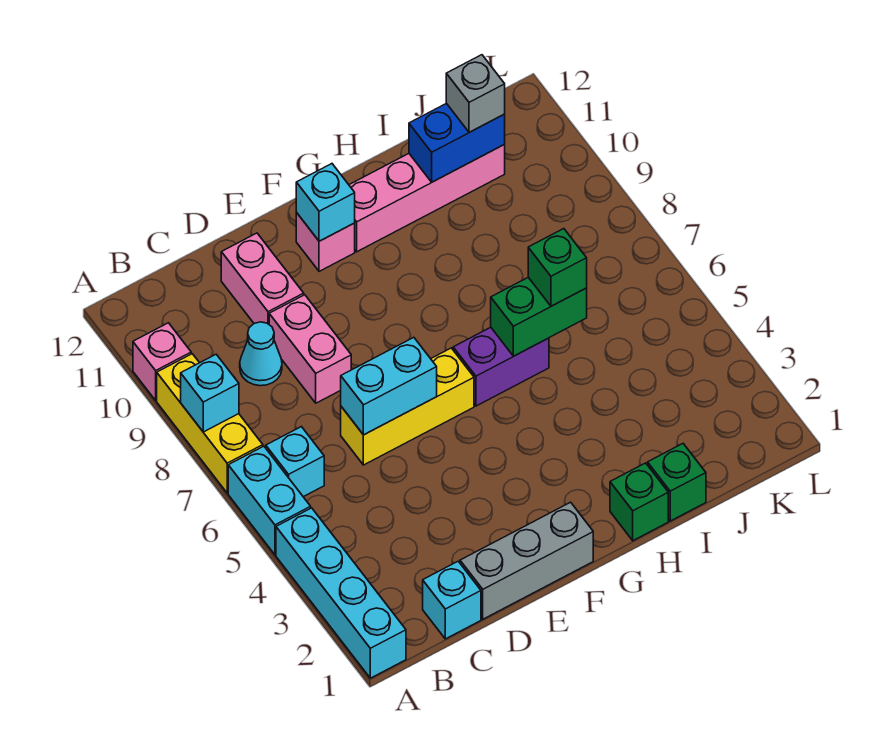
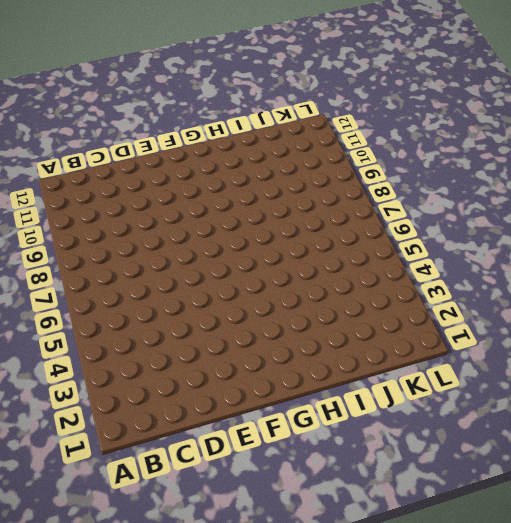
none -> cyan brick A1:A4 level 1
none -> cyan brick A5:A6 level 1
none -> yellow brick A7:A9 level 1

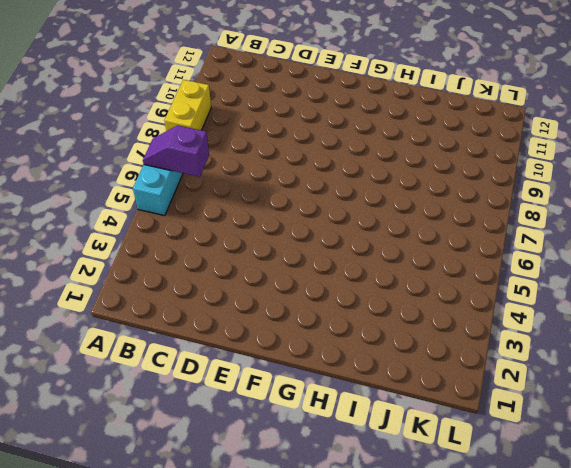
purple slope A6:B6 level 2 top B -> none
yellow brick A8:A9 level 1 -> yellow brick A7:A9 level 1
none -> cyan brick A1:A4 level 1
none -> pink brick A10 level 1
none -> cyan brick B6 level 1

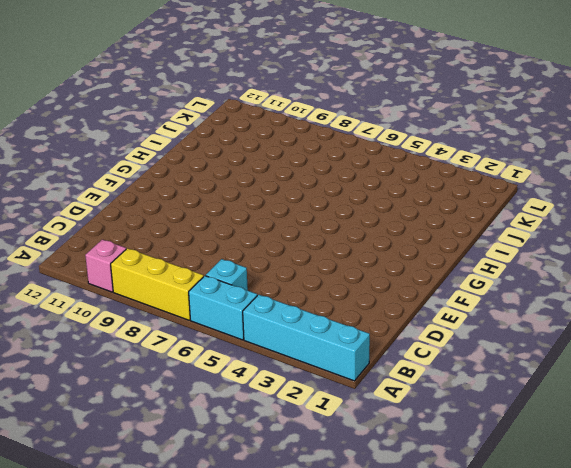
none -> cyan brick C1 level 1
none -> cyan cone C9 level 1
none -> grey brick D1:F1 level 1

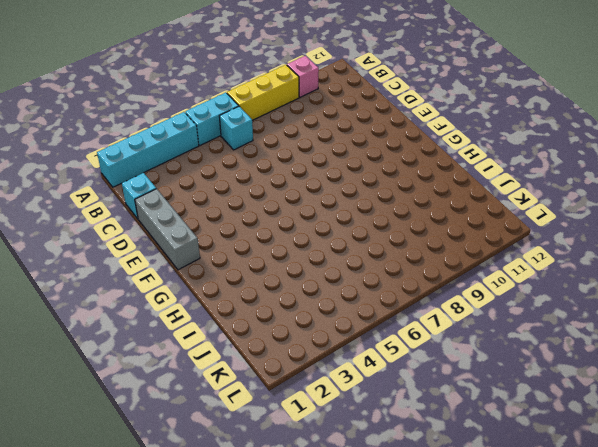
none -> cyan cone C9 level 1
none -> yellow brick D6:F6 level 1
none -> pink brick D8:D9 level 1

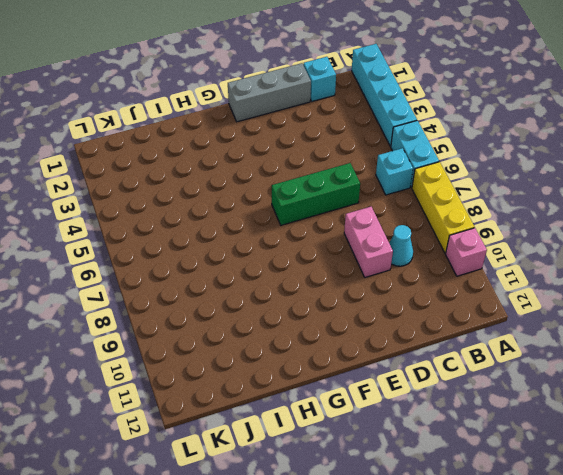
green brick D6:F6 level 1 -> yellow brick D6:F6 level 1
none -> pink brick D10:D11 level 1
none -> pink brick F11 level 1
none -> purple brick G6:H6 level 1

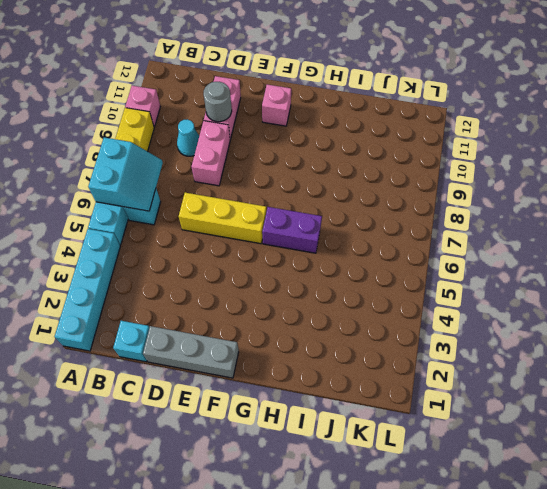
cyan slope A6:B7 level 2 top A -> none
grey round brick D10 level 2 -> none
none -> pink brick G11:J11 level 1
none -> green brick H1 level 1
none -> green brick I1 level 1

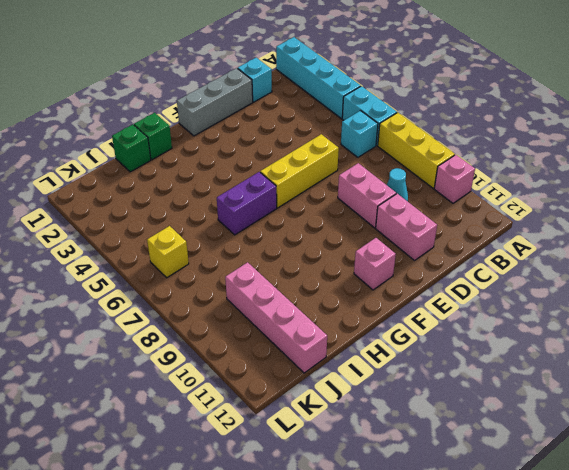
pink brick J9:J12 level 1 -> pink brick G11:J11 level 1
yellow brick K6 level 1 -> none
none -> cyan brick A8 level 2
none -> cyan brick D6:E6 level 2
none -> cyan brick F11 level 2

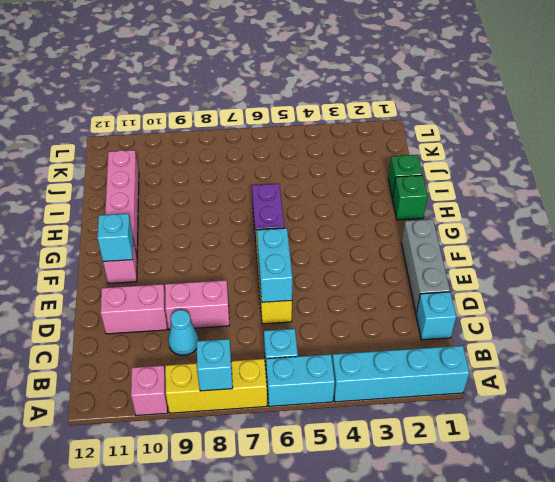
none -> green brick H6:I6 level 2
none -> blue brick I11:J11 level 2
none -> green brick I6 level 3

